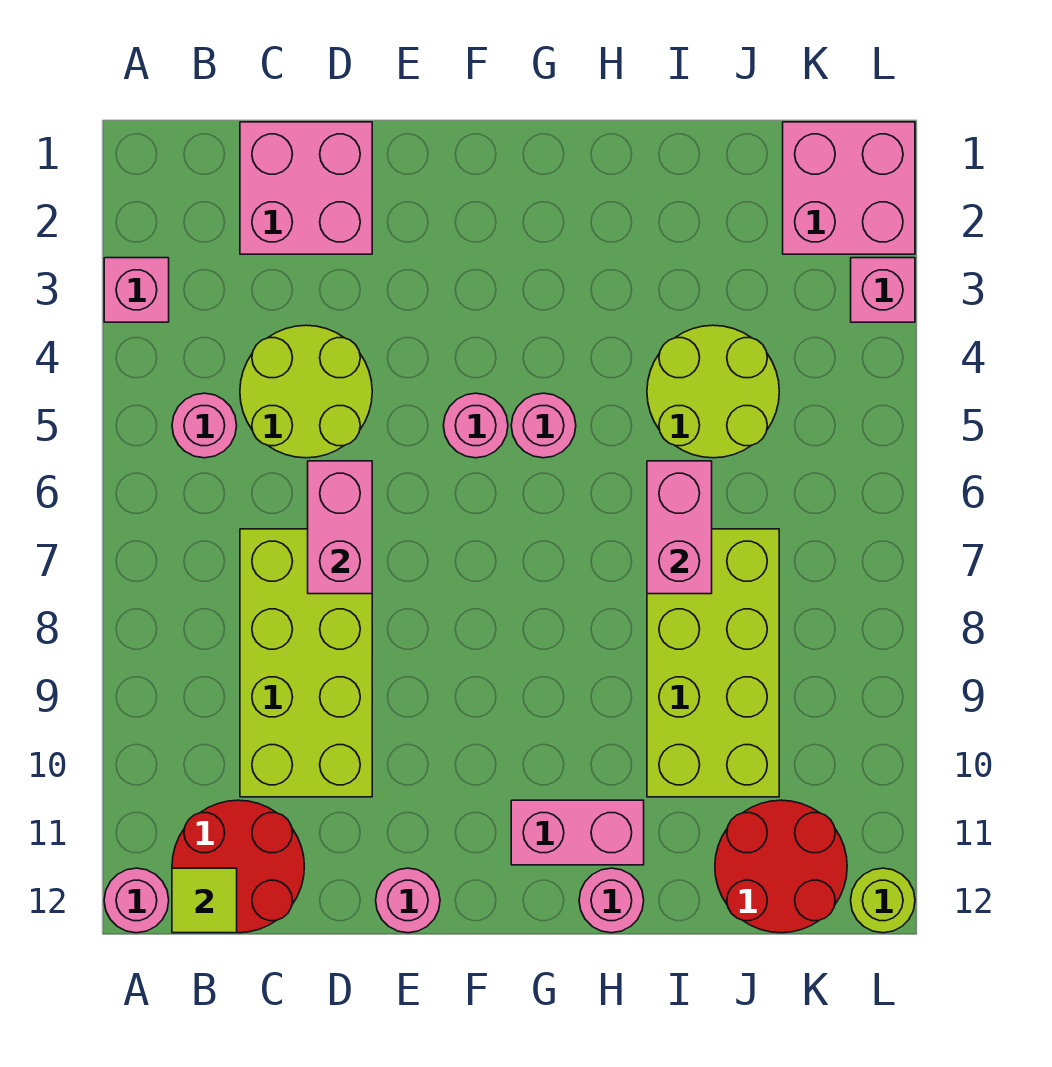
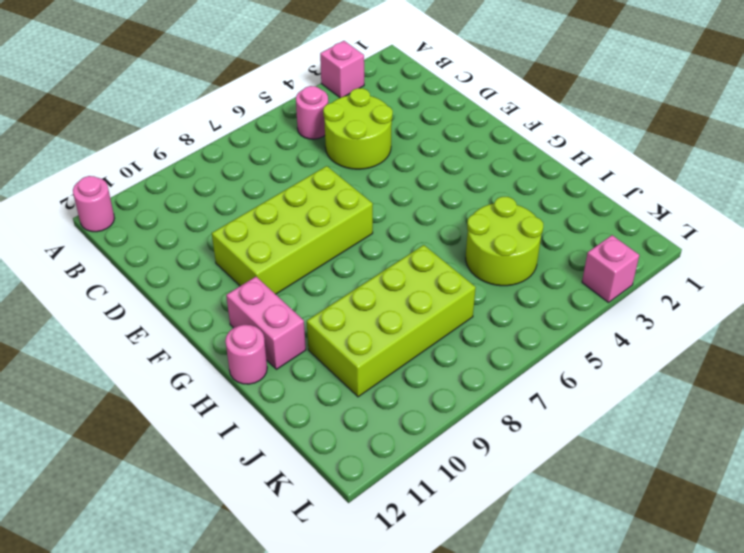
lime brick E7:F10 level 1 -> lime brick C7:D10 level 1
none -> red round brick B11:C12 level 1
none -> pink brick C1:D2 level 1
none -> pink round brick E12 level 1

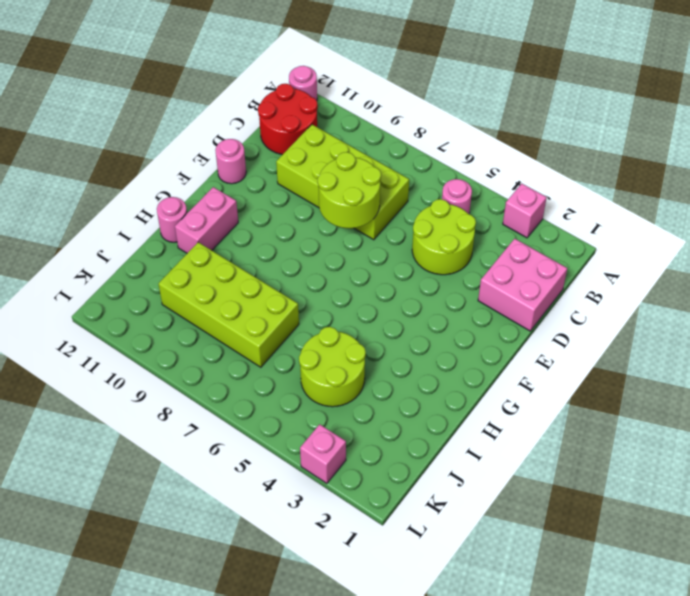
lime round brick D7:E8 level 2 -> pink brick D6:D7 level 2
none -> pink round brick F5 level 1
none -> pink round brick G5 level 1
none -> red round brick J11:K12 level 1

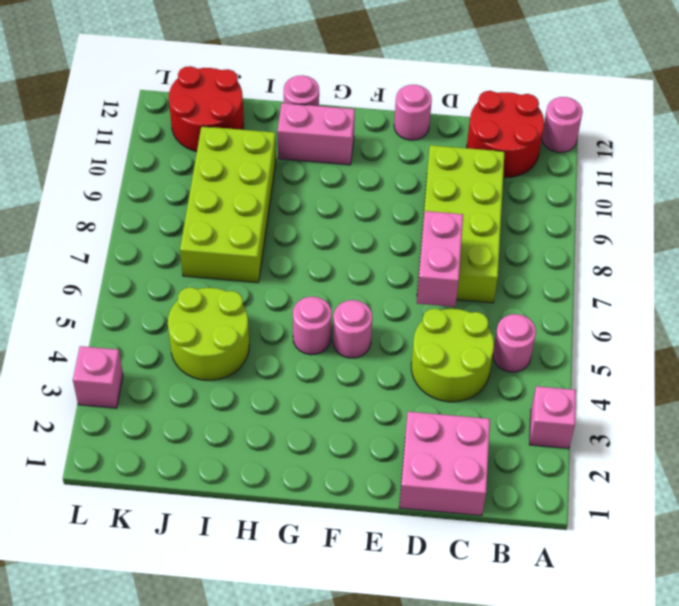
none -> pink brick K1:L2 level 1
none -> lime round brick L12 level 1
none -> lime tile B12 level 2

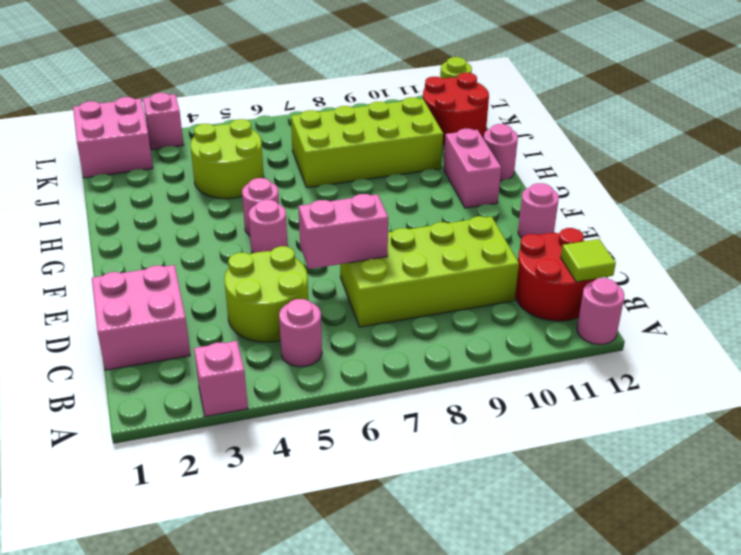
none -> pink brick I6:I7 level 2

